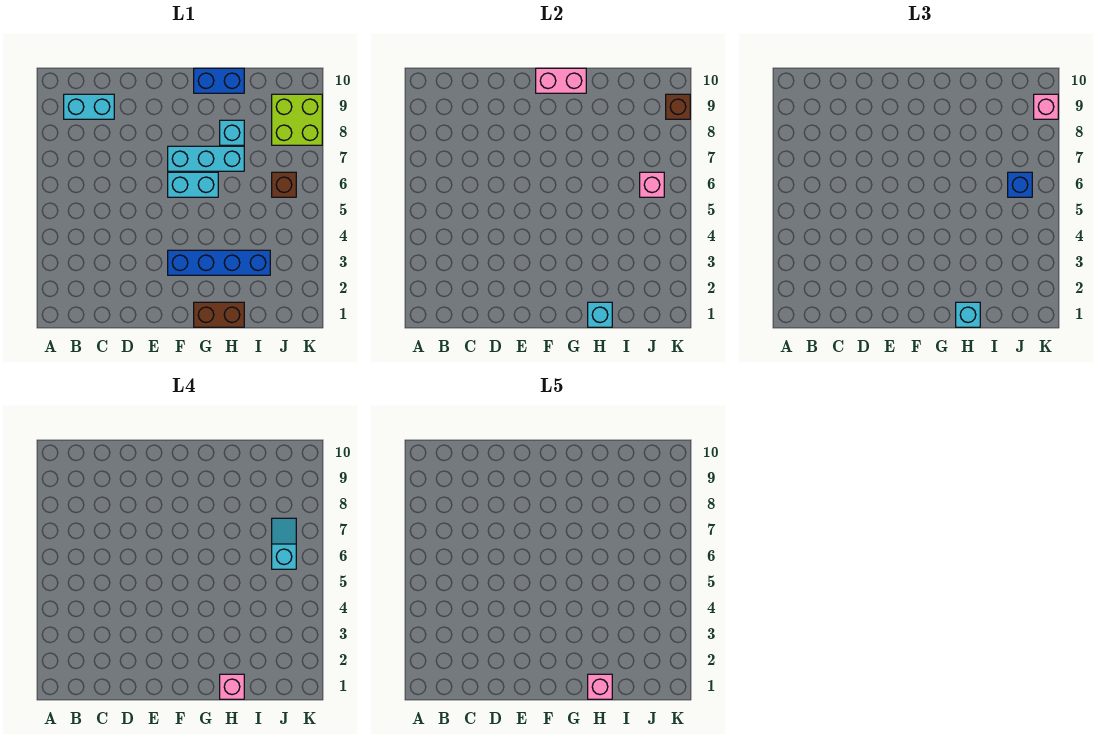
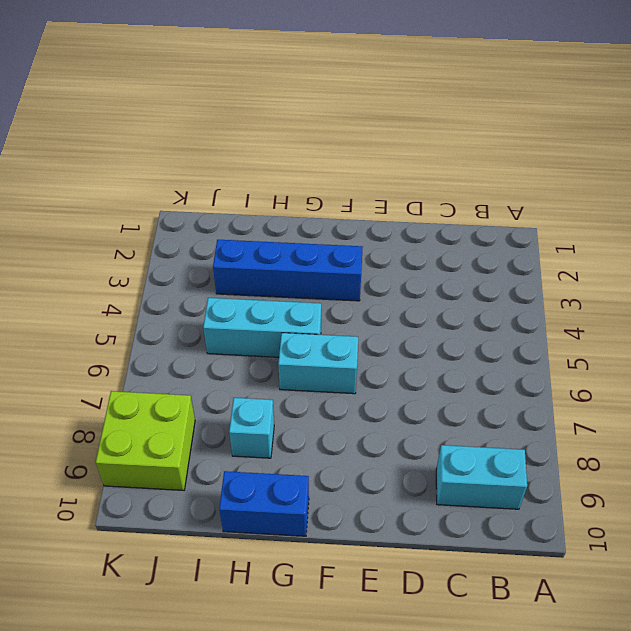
cyan brick G5:I5 level 1 -> cyan brick F7:H7 level 1
none -> brown brick G1:H1 level 1
none -> brown brick J6 level 1
none -> pink brick F10:G10 level 2

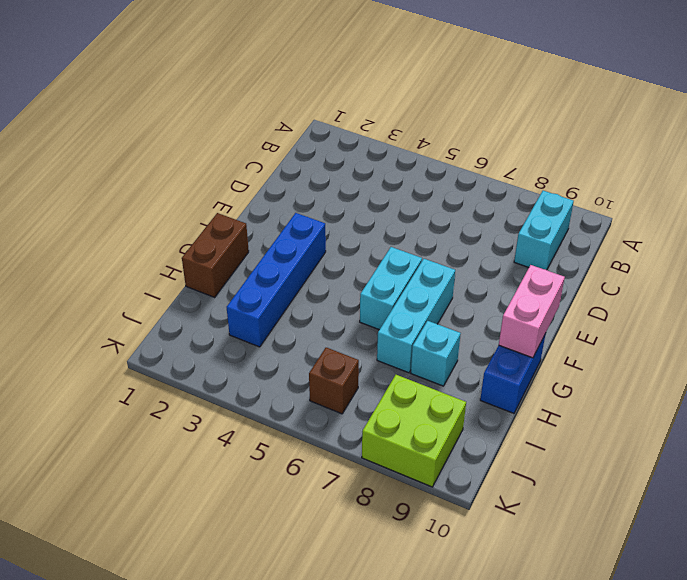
none -> cyan brick H1 level 2
none -> pink brick J6 level 2
none -> brown brick K9 level 2

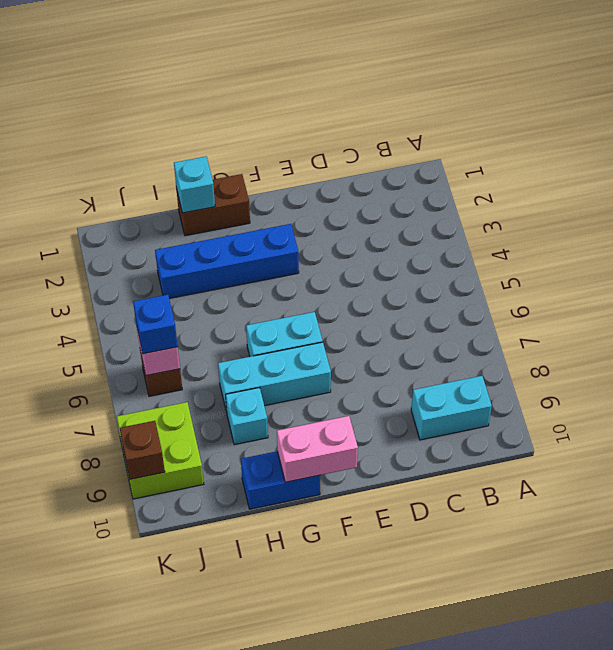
none -> cyan brick H1 level 3
none -> pink brick K9 level 3
none -> pink brick H1 level 4

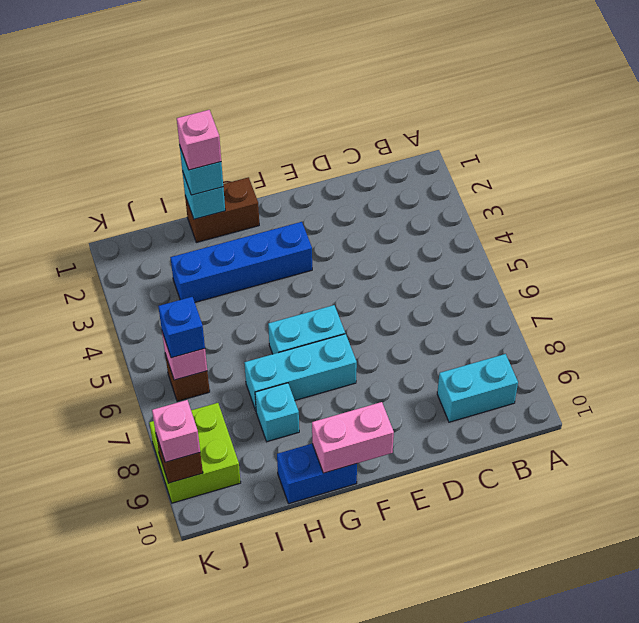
none -> cyan slope J6:J7 level 4 top 6
none -> pink brick H1 level 5

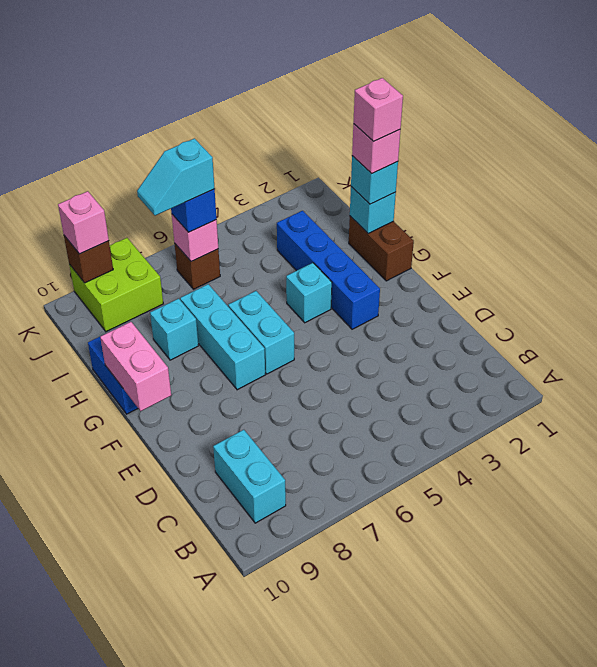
cyan brick G4 level 1 -> none

